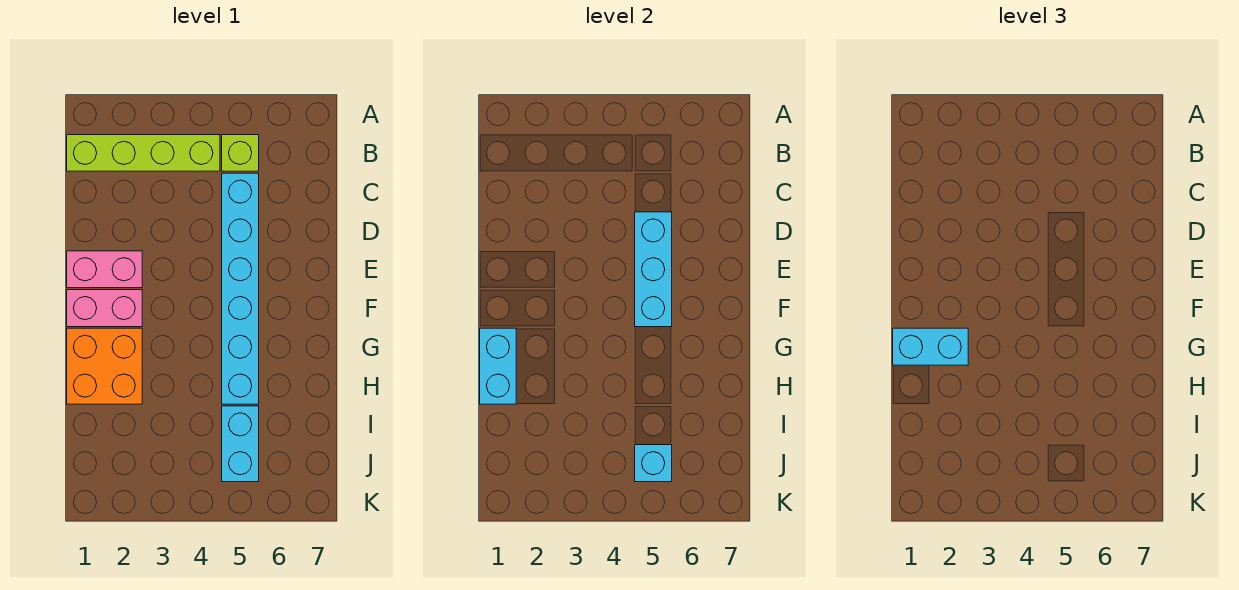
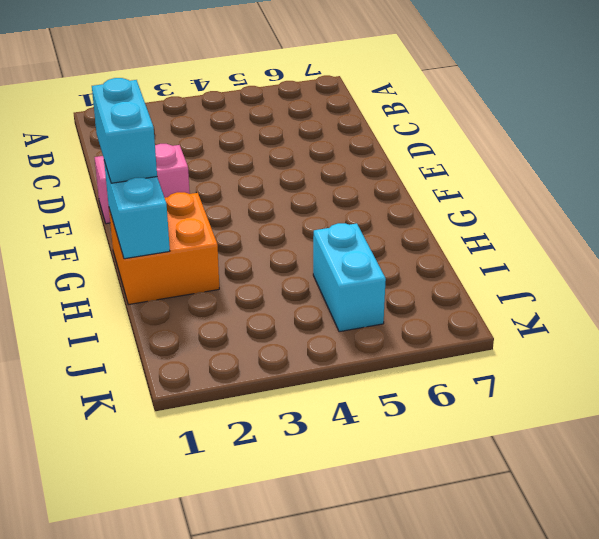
cyan brick F1:G1 level 3 -> cyan brick G1:G2 level 3
none -> lime brick B1:B4 level 1
none -> lime brick B5 level 1

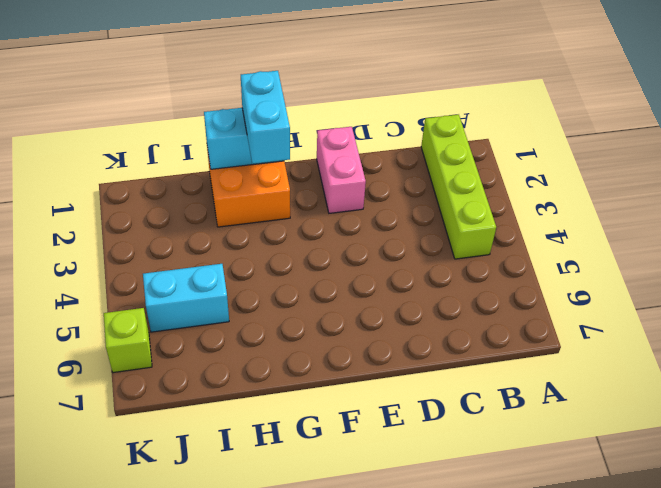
lime brick K6 level 1 -> lime brick B5 level 1
none -> cyan brick C5:H5 level 1
none -> pink brick F1:F2 level 1

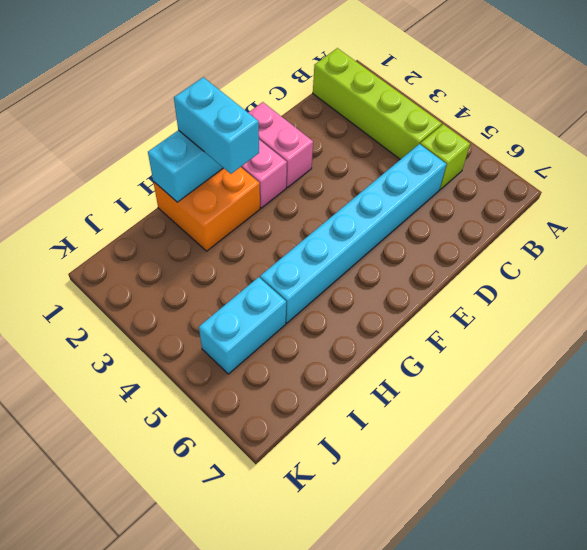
none -> cyan brick D5:F5 level 2
none -> cyan brick J5 level 2

